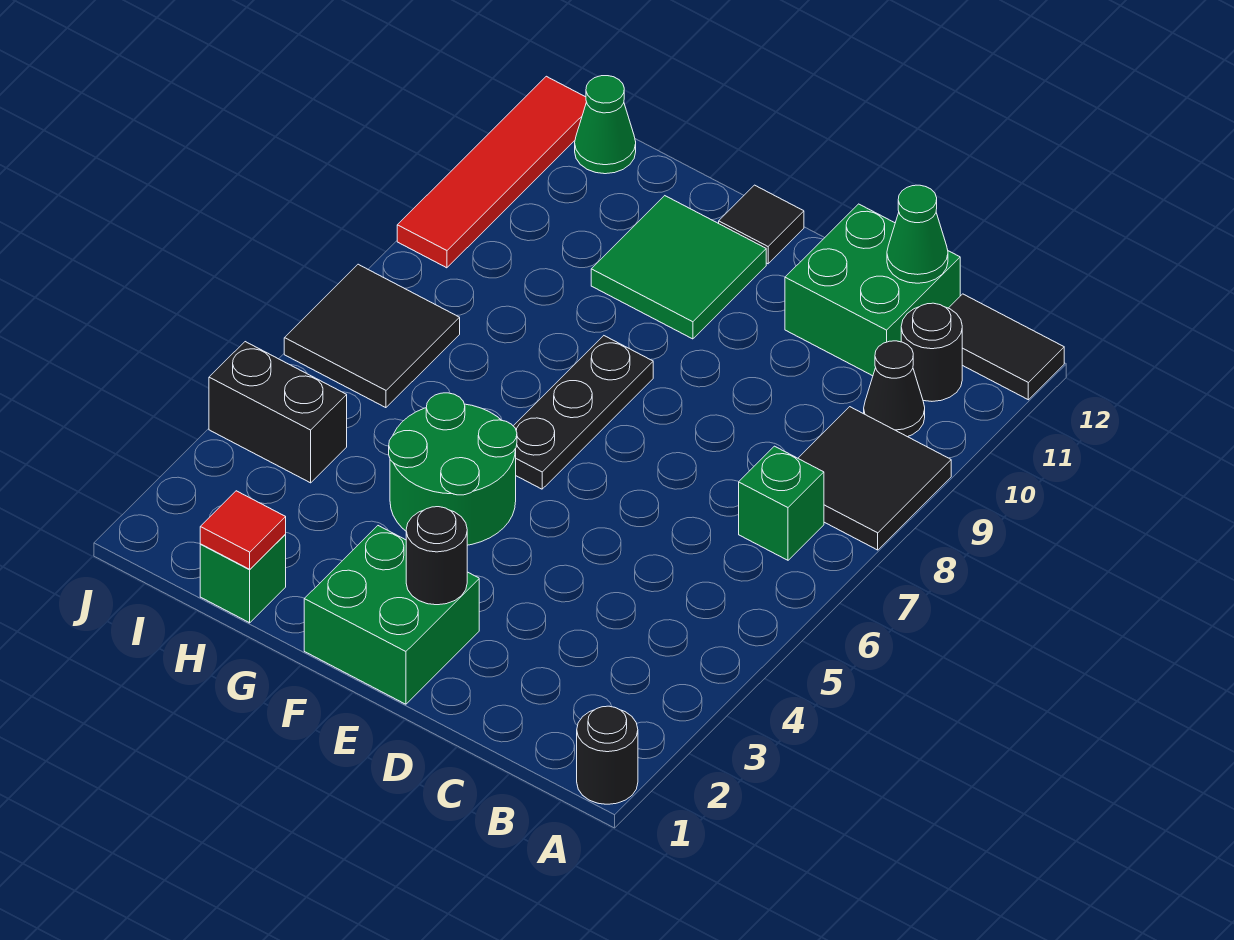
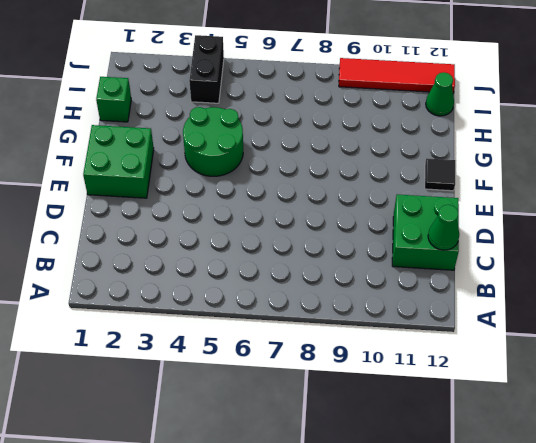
none -> black round brick A1 level 1
none -> black tile A8:B9 level 1
none -> black tile A12:B12 level 1

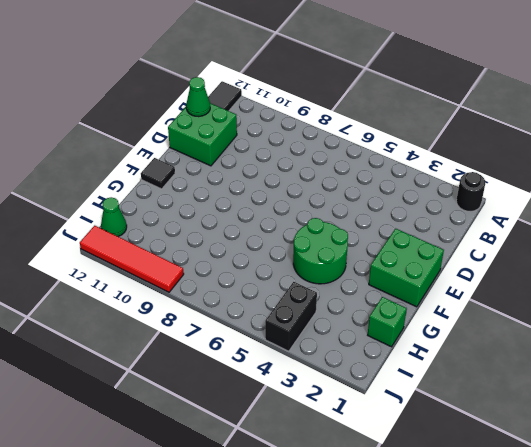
none -> black tile A8:B9 level 1
none -> green brick B7 level 1
none -> black cone B10 level 1

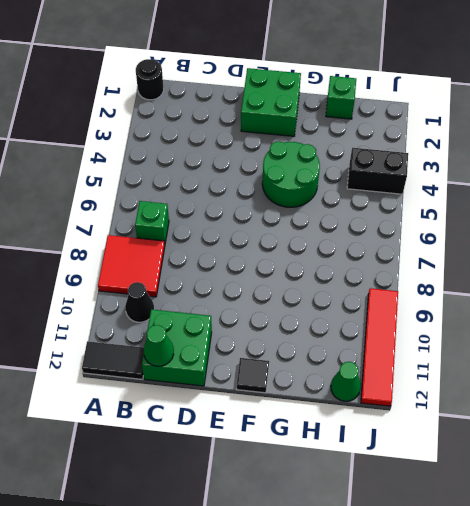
red tile A8:B9 level 1 -> black tile A8:B9 level 1
none -> black round brick B11 level 1
none -> black plate F6:F8 level 1
none -> green tile F10:G11 level 1

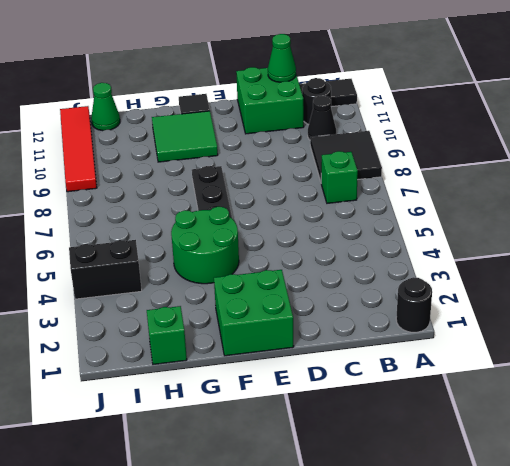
none -> black tile I6:J7 level 1
none -> black round brick E2 level 2
none -> red tile H1 level 2

